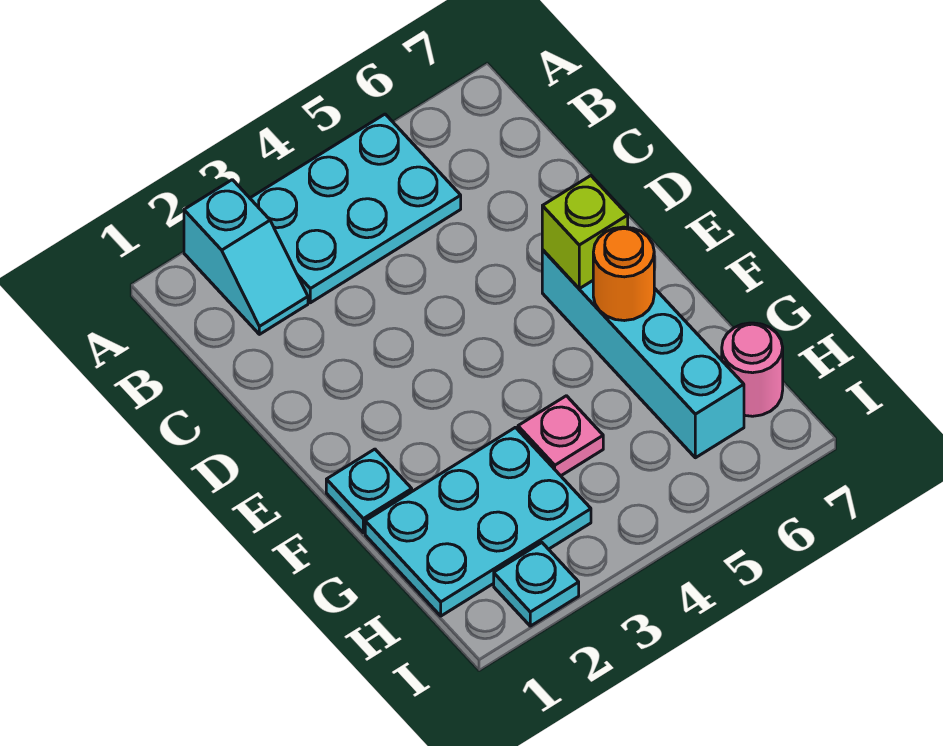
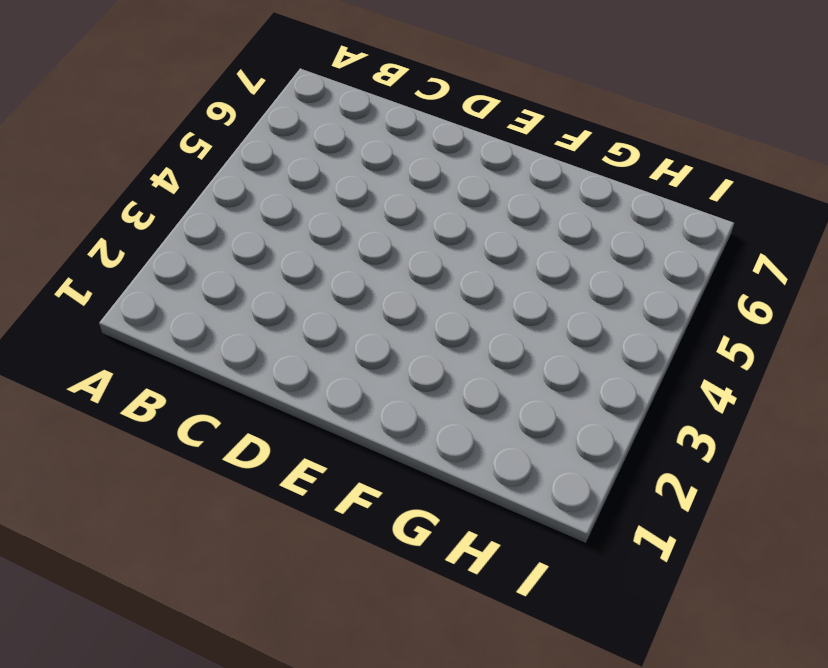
none -> cyan slope A2:B2 level 1 top A
none -> cyan plate A3:B5 level 1

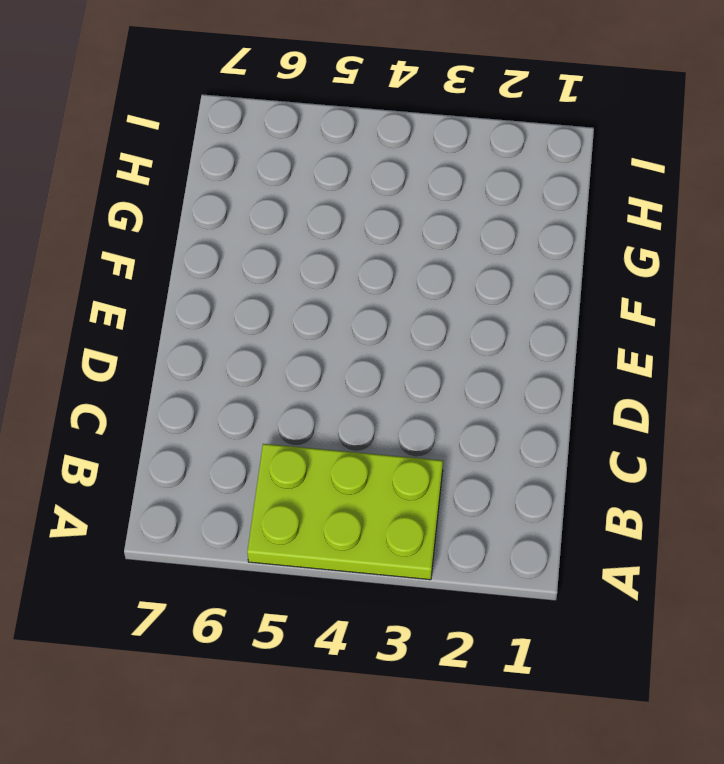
lime plate A3:B5 level 1 -> cyan plate A3:B5 level 1
none -> cyan slope A2:B2 level 1 top A
none -> cyan brick E6:H6 level 1

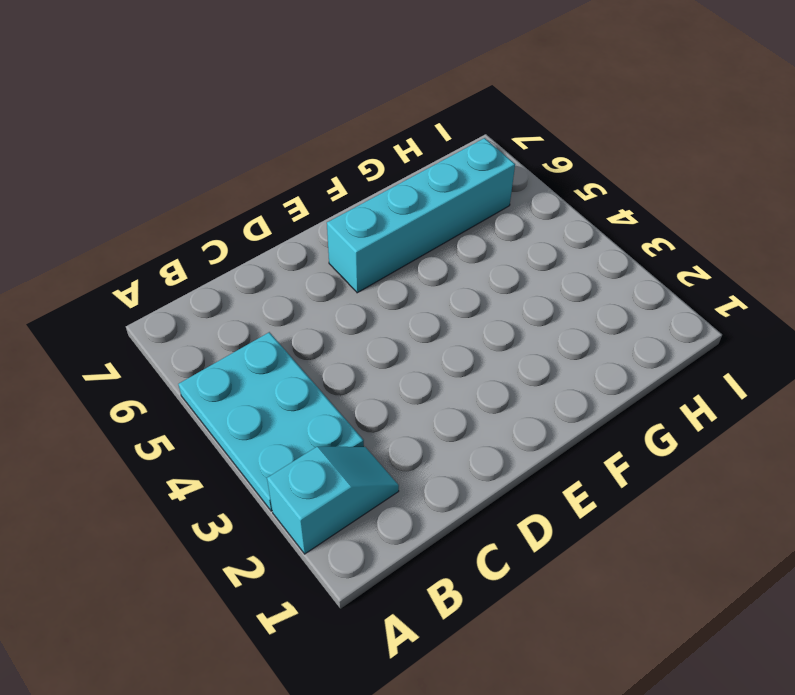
none -> cyan plate F1 level 1
none -> cyan plate G1:H3 level 1

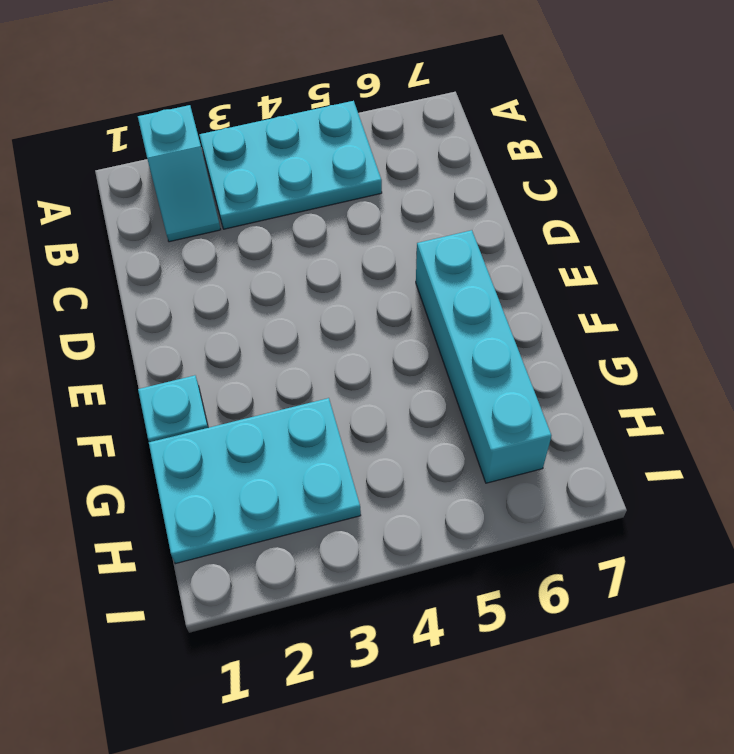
none -> pink plate G4 level 1
none -> pink round brick H7 level 1

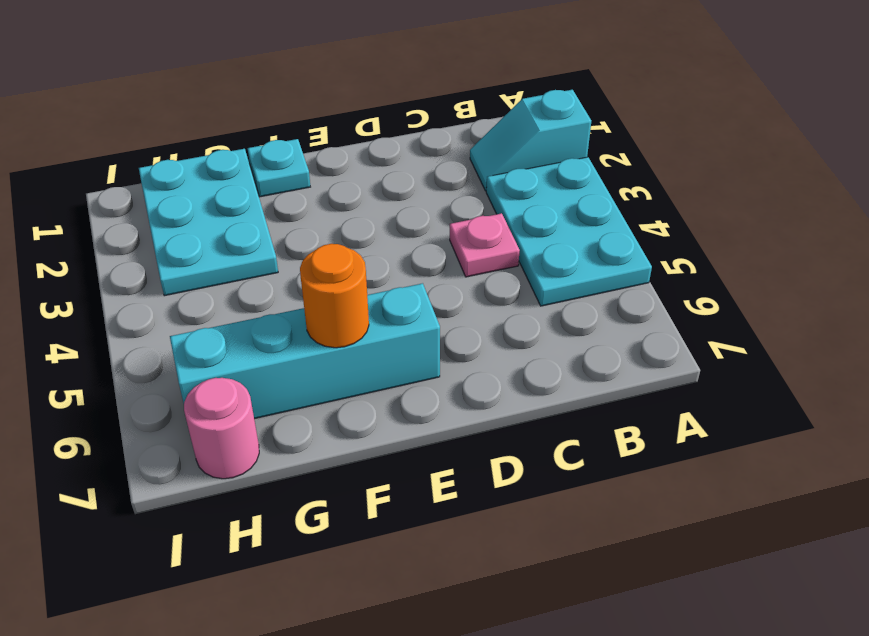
pink plate C4 level 1 -> pink plate G4 level 1
none -> cyan plate I2 level 1
none -> lime brick E6 level 2

